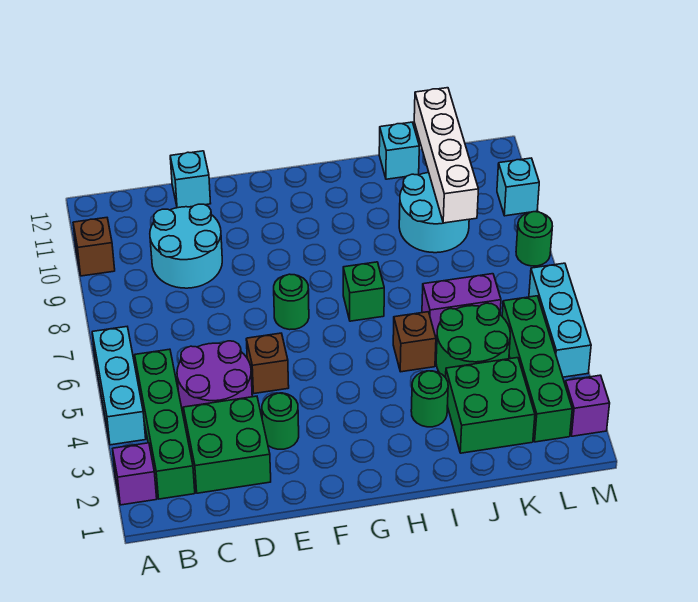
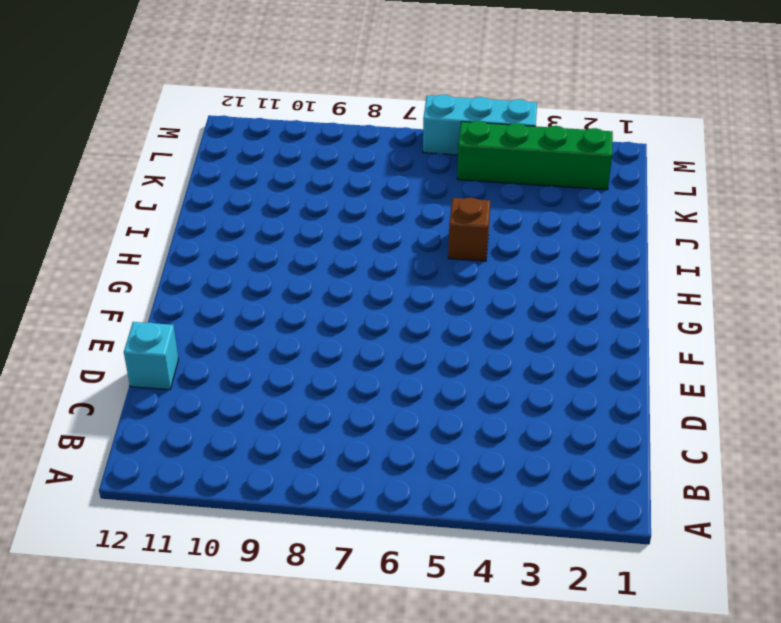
none -> purple brick A2 level 1
none -> cyan brick A4:A6 level 1
none -> brown brick A10 level 1

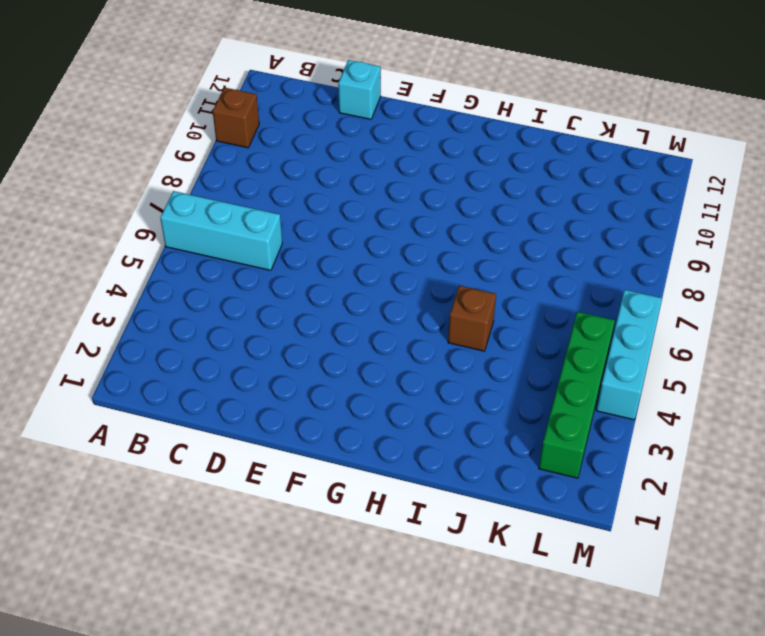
cyan brick A6:C6 level 1 -> cyan brick A4:A6 level 1
none -> purple brick A2 level 1
none -> green brick B2:B5 level 1
none -> green brick C2:D3 level 1

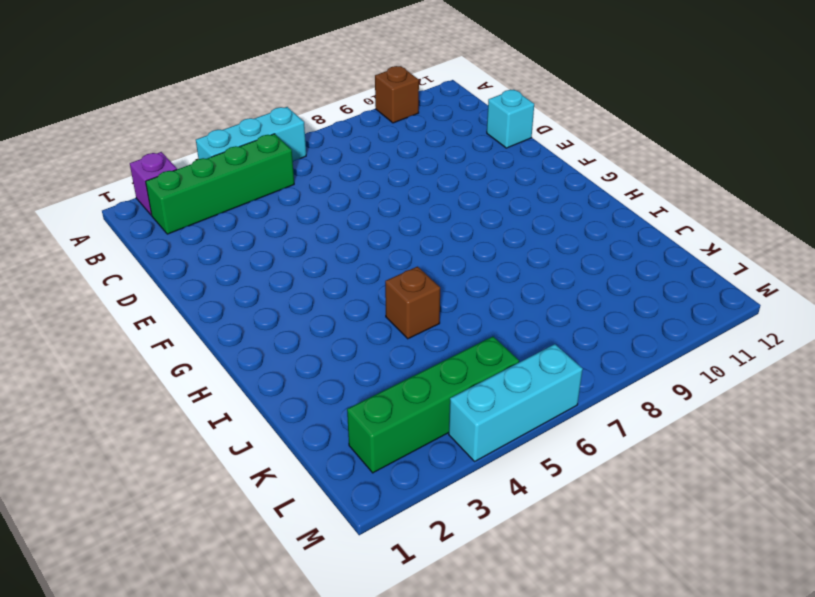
none -> green brick C2:D3 level 1
none -> purple round brick C4:D5 level 1
none -> cyan round brick C9:D10 level 1

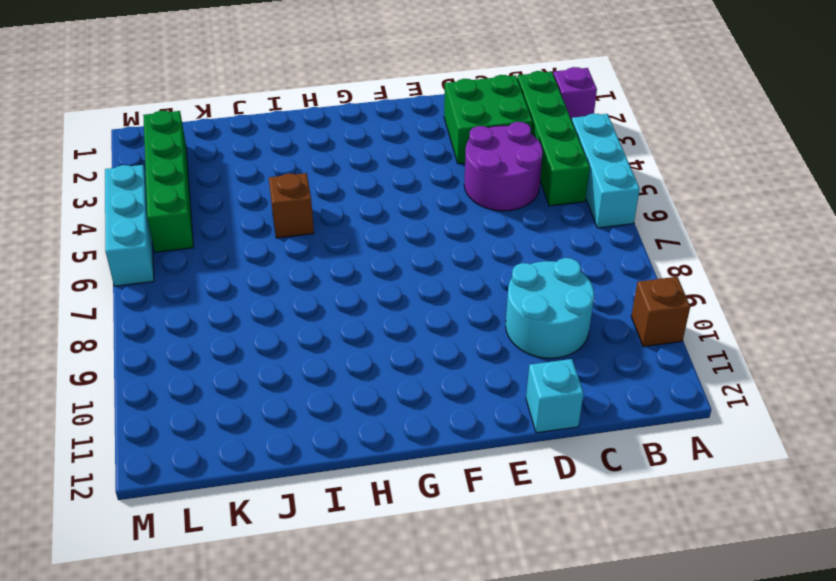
none -> green round brick E3 level 1
none -> brown brick E5 level 1
none -> green round brick F7 level 1

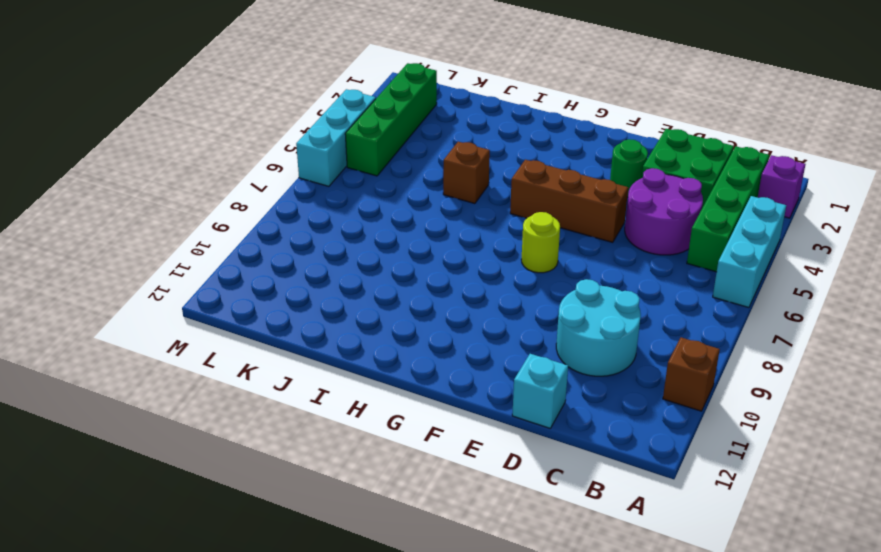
brown brick E5:G5 level 1 -> brown brick E5 level 1
lime round brick F7 level 1 -> green round brick F7 level 1
none -> green brick H7 level 1
none -> green round brick I3 level 1
none -> green brick J2:K3 level 1

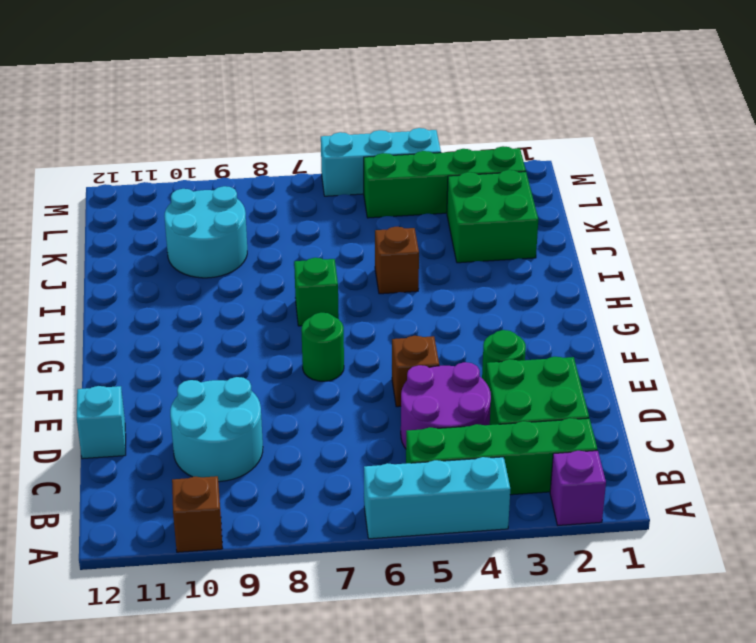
none -> green round brick I3 level 1
none -> green round brick J4:K5 level 1
none -> purple brick J6:K6 level 1

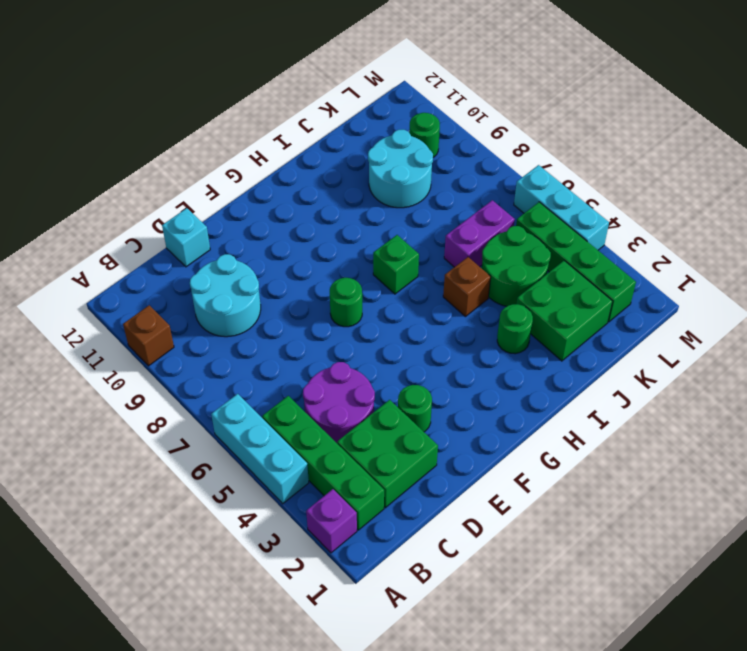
green round brick L10 level 1 -> green round brick M8 level 1
none -> brown brick E5 level 1
none -> cyan brick J12 level 1
none -> purple brick M2 level 1

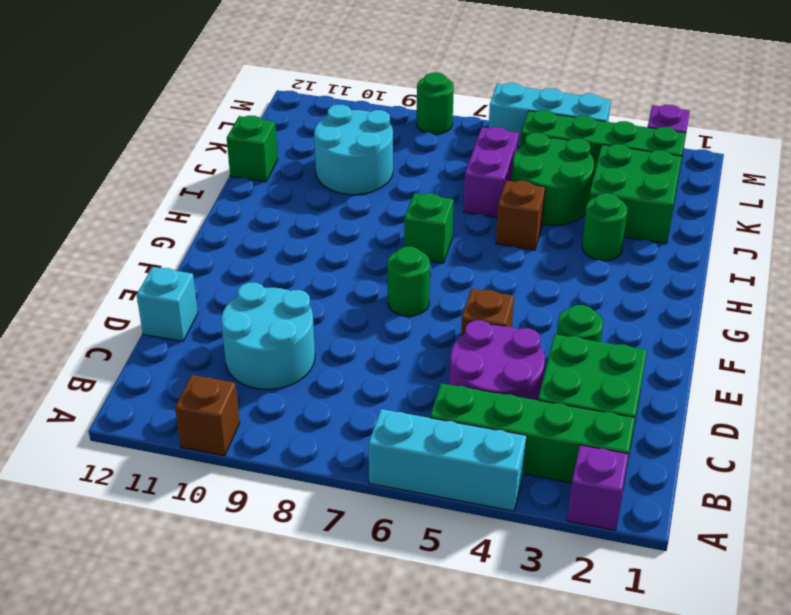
green brick J12 level 1 -> cyan brick J12 level 1
none -> cyan brick M10 level 1
none -> white brick K9:K12 level 2

